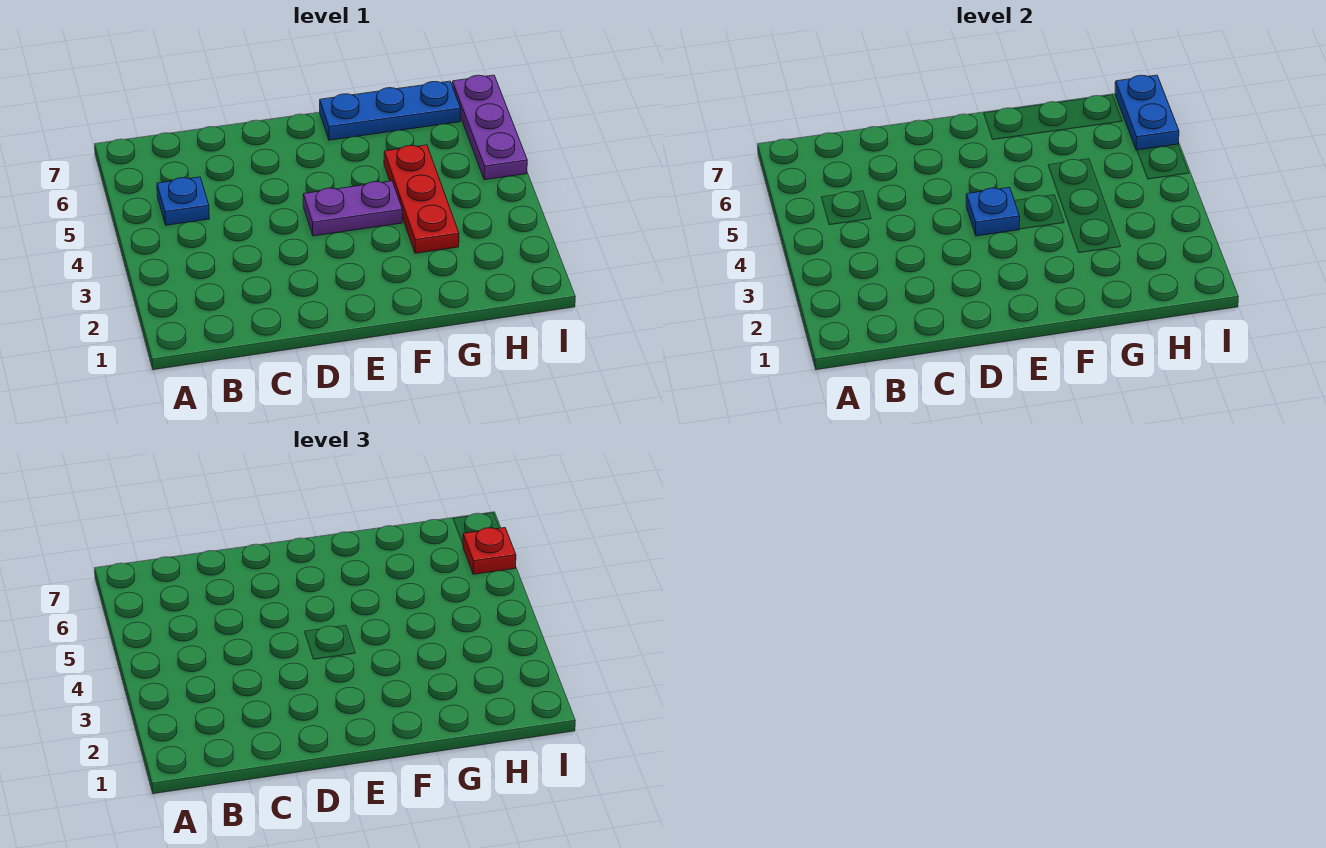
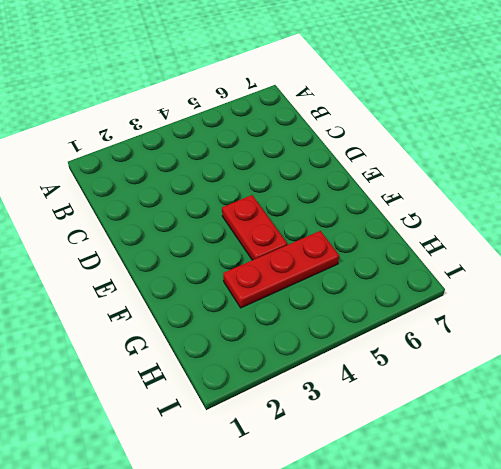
red plate E4:F4 level 1 -> purple plate E4:F4 level 1
none -> blue plate B5 level 1
none -> blue plate F7:H7 level 1

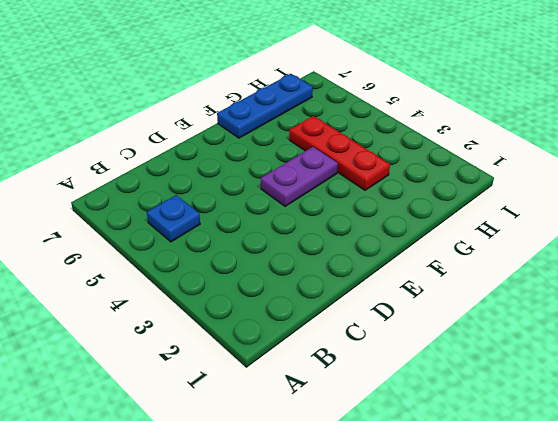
none -> purple plate I5:I7 level 1
none -> blue plate E4 level 2

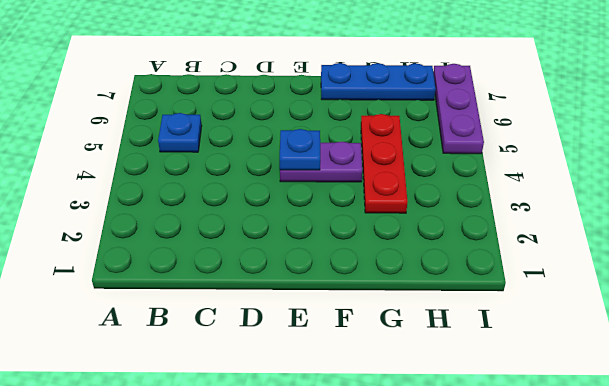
none -> blue plate I6:I7 level 2
none -> red plate I6 level 3

